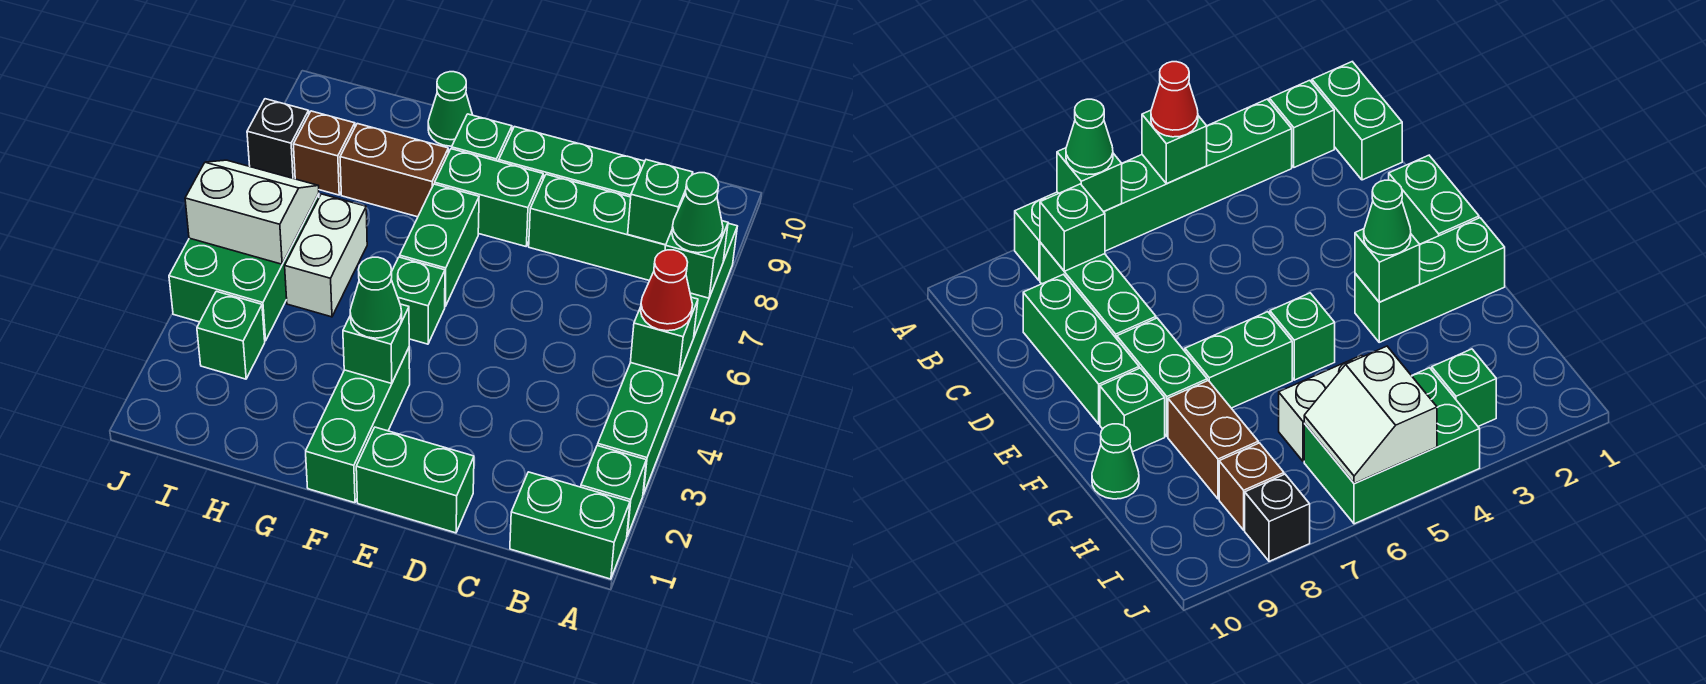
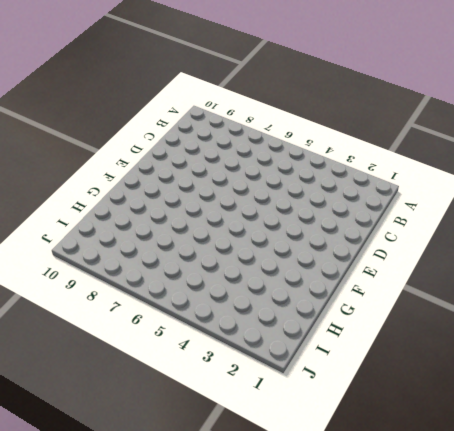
none -> green brick A1:B1 level 1
none -> green brick A2 level 1
none -> green brick A3:A8 level 1

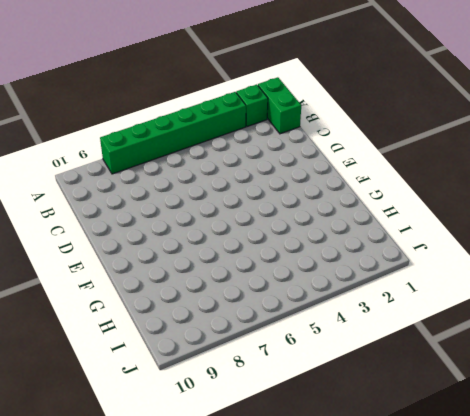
none -> green brick B8:D8 level 1
none -> green brick C9:E9 level 1
none -> green brick D1:E1 level 1

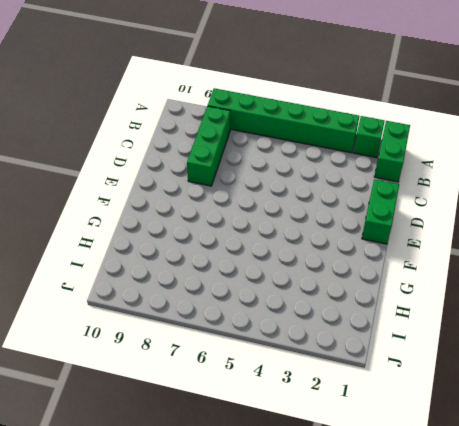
none -> green brick C9:E9 level 1
none -> green brick E8:F8 level 1
none -> green brick F1:F3 level 1

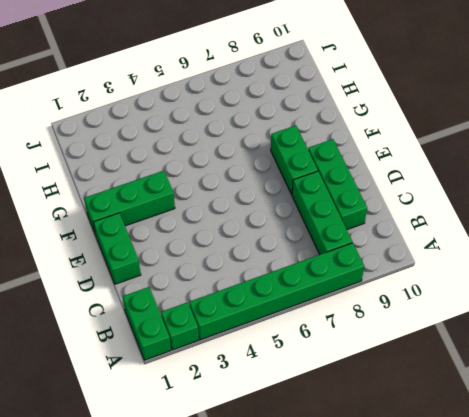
none -> green brick F5 level 1
none -> green brick F6:F7 level 1
none -> green brick F9 level 1

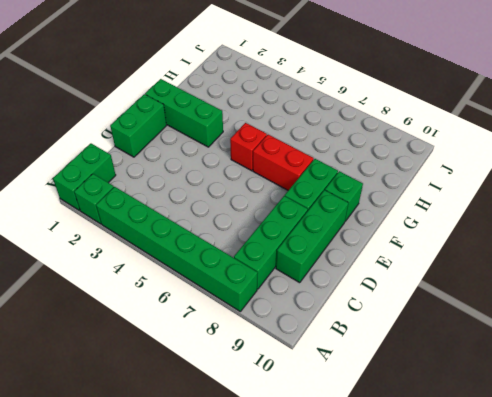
red brick F5 level 1 -> green brick F5 level 1
red brick F6:F7 level 1 -> green brick F6:F7 level 1
none -> brown brick G8:H8 level 1
none -> green cone G10 level 1
none -> white brick H5:H6 level 1

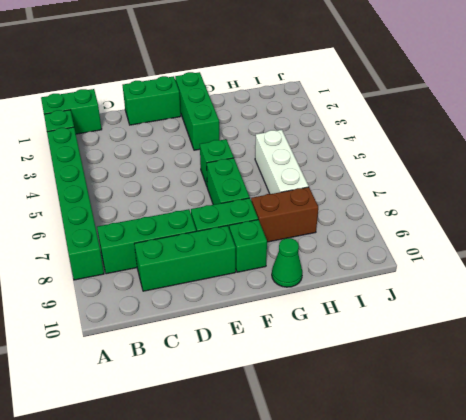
white brick H5:H7 level 1 -> white brick H5:H6 level 1
none -> green brick I3 level 1
none -> green brick I4:J6 level 1
none -> brown brick I8 level 1

